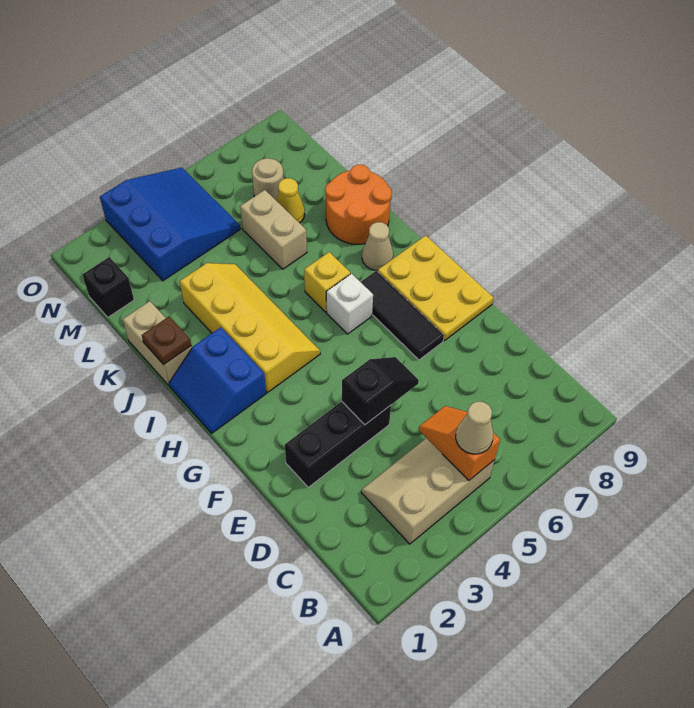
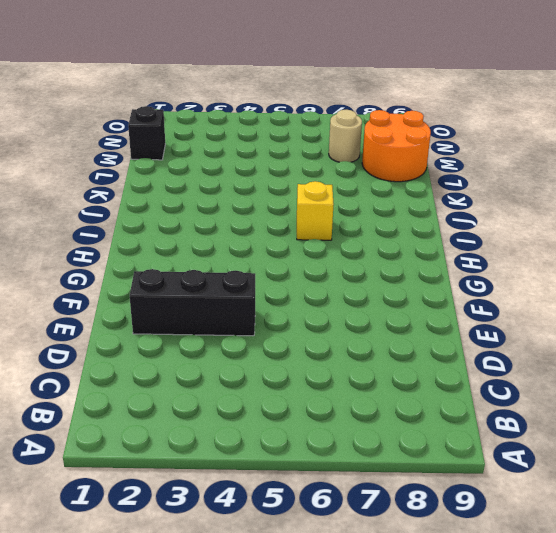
orange round brick L8:M9 level 1 -> orange round brick J8:K9 level 1
none -> tan slope B3:C5 level 1 top B
none -> black tile F7:H7 level 1
none -> yellow plate F8:H9 level 1

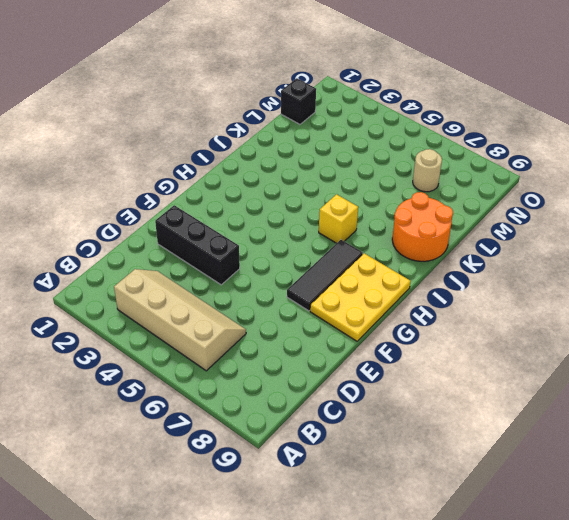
tan slope B3:C6 level 1 top B -> tan slope B3:C5 level 1 top B
none -> blue slope H1:I2 level 1 top 2
none -> yellow slope H3:K4 level 1 top 3
none -> white brick H6 level 1

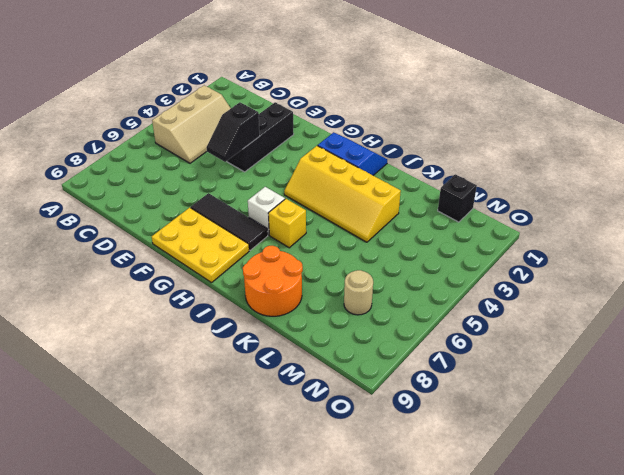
none -> tan cone I8 level 1
none -> tan brick J1:K1 level 1
none -> tan brick K6:L6 level 1

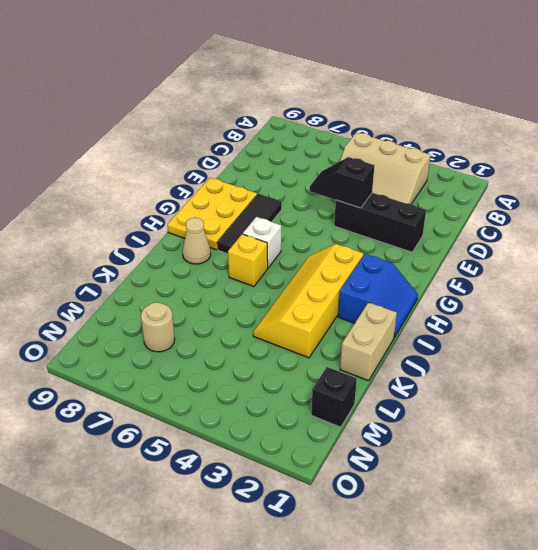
none -> orange round brick J8:K9 level 1
none -> tan brick K6:L6 level 1
none -> yellow cone L7 level 1

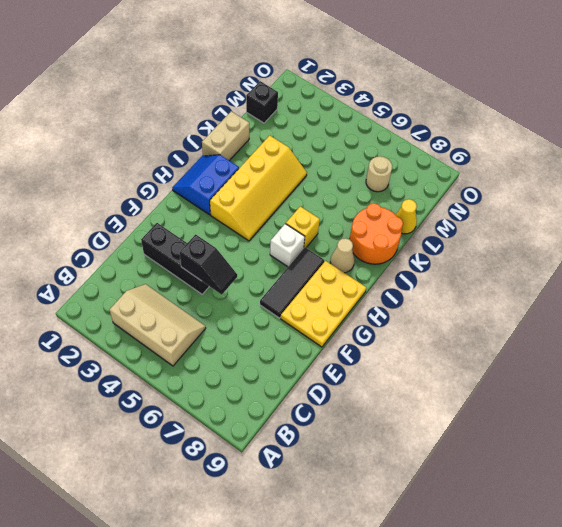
yellow cone L9 level 1 -> yellow cone L7 level 1
none -> tan brick K6:L6 level 1
none -> blue slope M3:O5 level 1 top 3
none -> orange slope B5:C5 level 2 top B

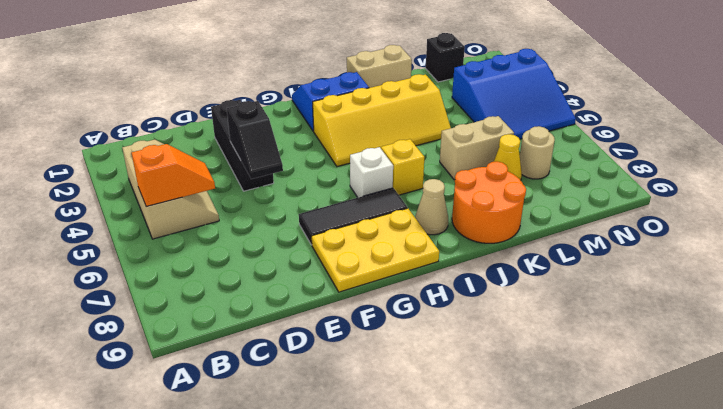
none -> brown plate J1 level 2
none -> tan cone B5 level 3

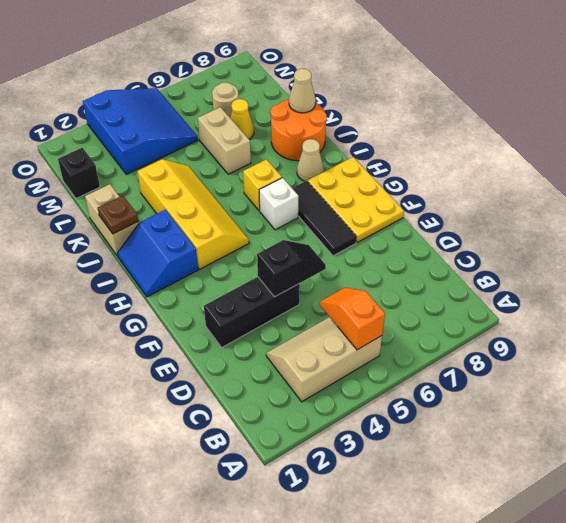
tan cone K9 level 2 -> tan cone B5 level 3

